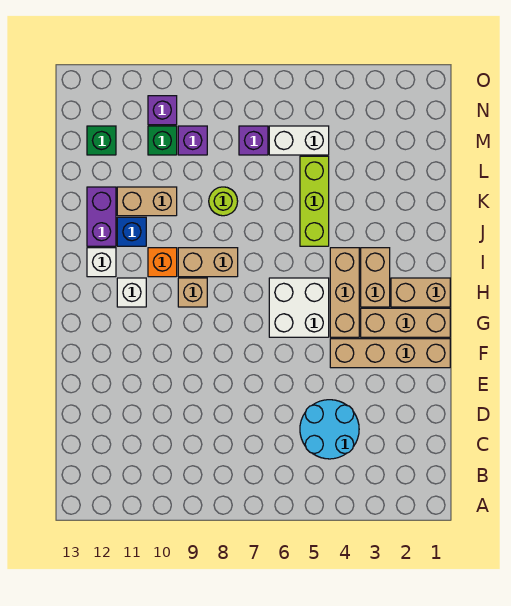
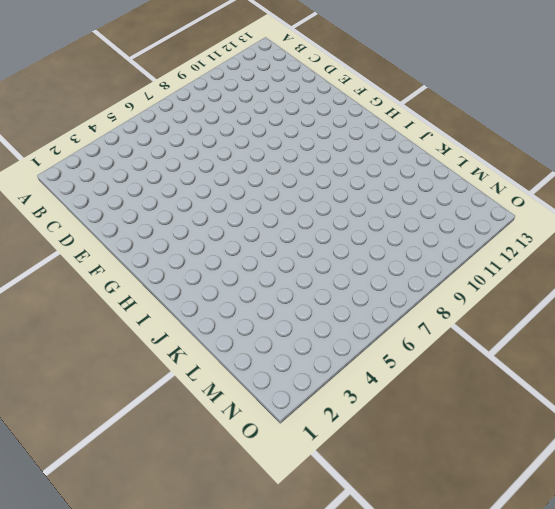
none -> cyan round brick C4:D5 level 1
none -> tan brick F1:F4 level 1
none -> tan brick G1:G3 level 1

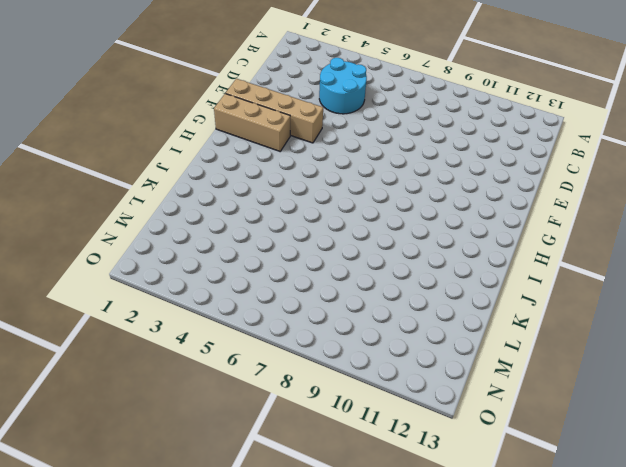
none -> tan brick G4:I4 level 1
none -> white brick G5:H6 level 1
none -> tan brick H1:H2 level 1

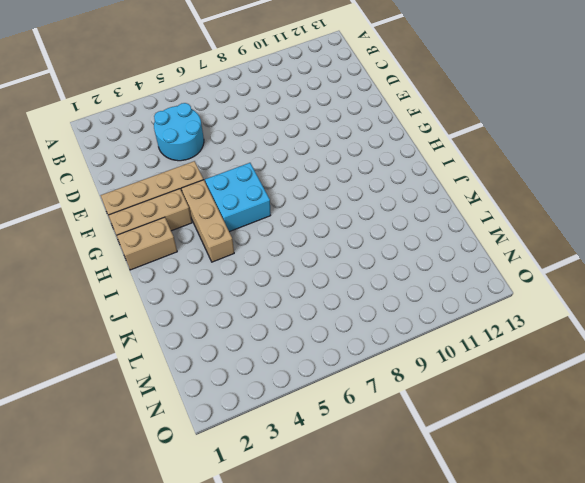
cyan brick G5:H6 level 1 -> white brick G5:H6 level 1
none -> tan brick H3:I3 level 1
none -> tan brick H9 level 1
none -> white brick H11 level 1

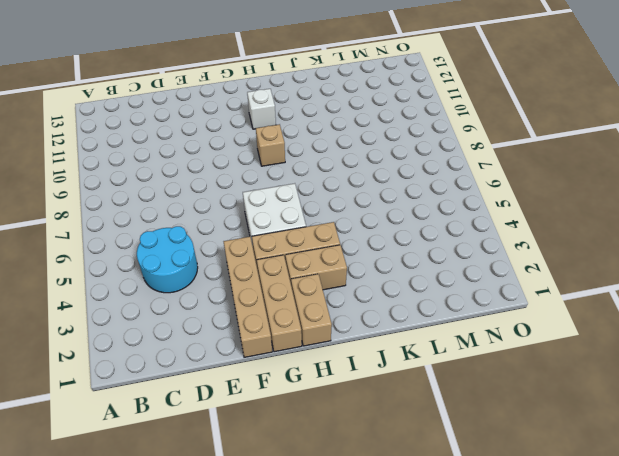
none -> tan brick I8:I9 level 1
none -> orange brick I10 level 1
none -> white brick I12 level 1

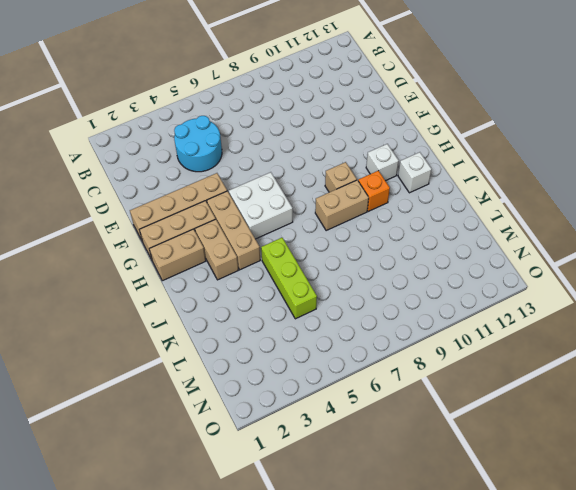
none -> blue brick J11 level 1
none -> purple brick J12:K12 level 1
none -> lime round brick K8 level 1

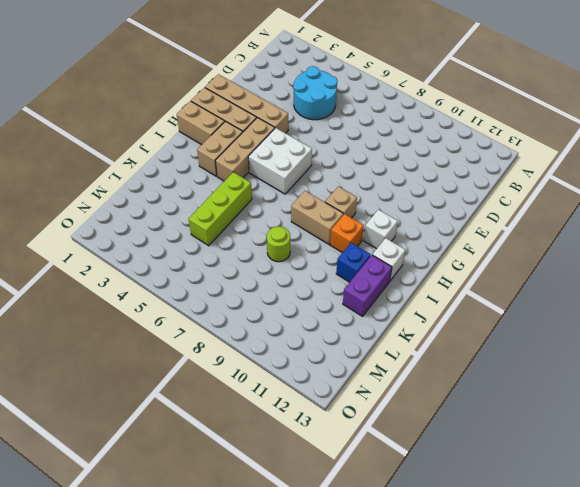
none -> tan brick K10:K11 level 1
none -> white brick M5:M6 level 1
none -> purple brick M7 level 1

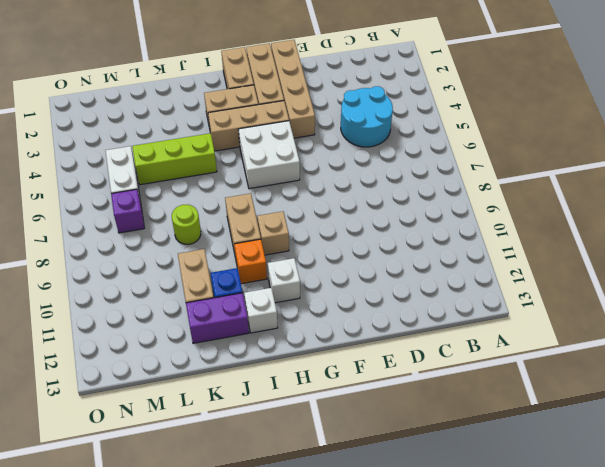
none -> purple brick M9 level 1
none -> green brick M10 level 1
none -> green brick M12 level 1

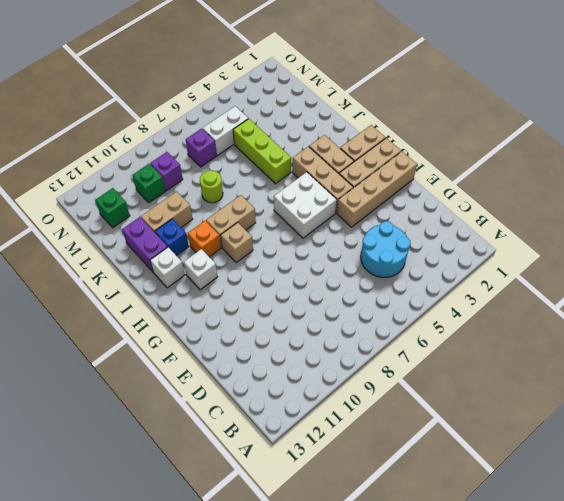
none -> purple brick N10 level 1

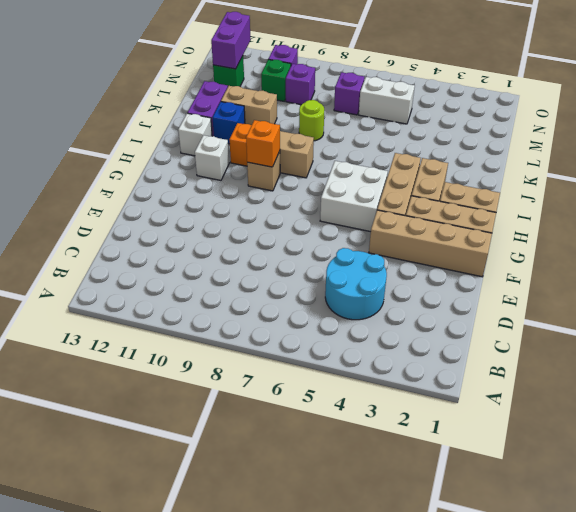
orange brick H9 level 2 -> none
purple brick M12:N12 level 2 -> none
none -> lime brick J5:L5 level 1

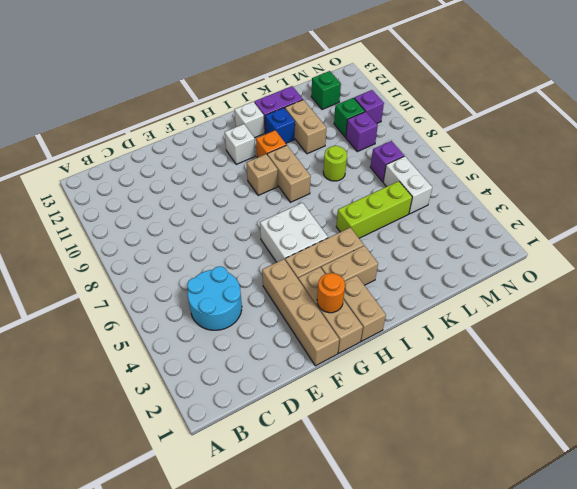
orange round brick G2 level 2 -> none

